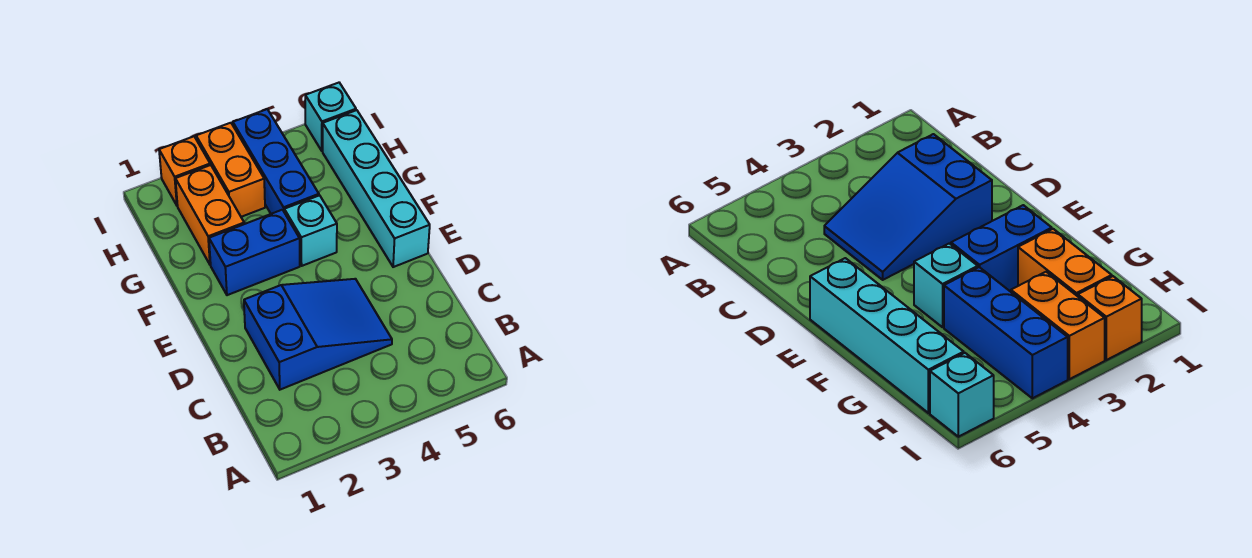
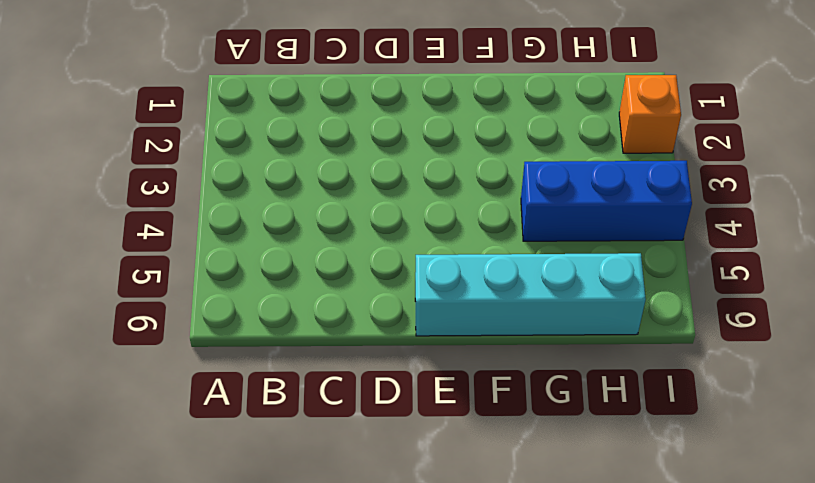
none -> blue slope C2:D4 level 1 top 2
none -> blue brick F2:F3 level 1

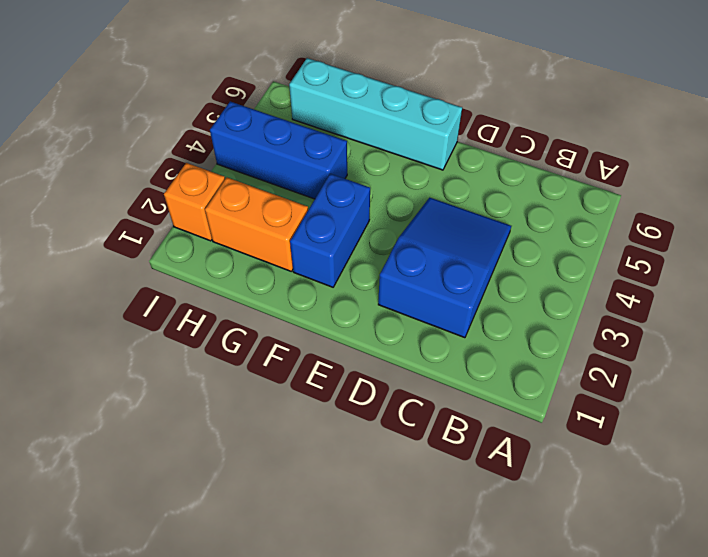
none -> cyan brick F4 level 1
none -> orange brick H3:I3 level 1

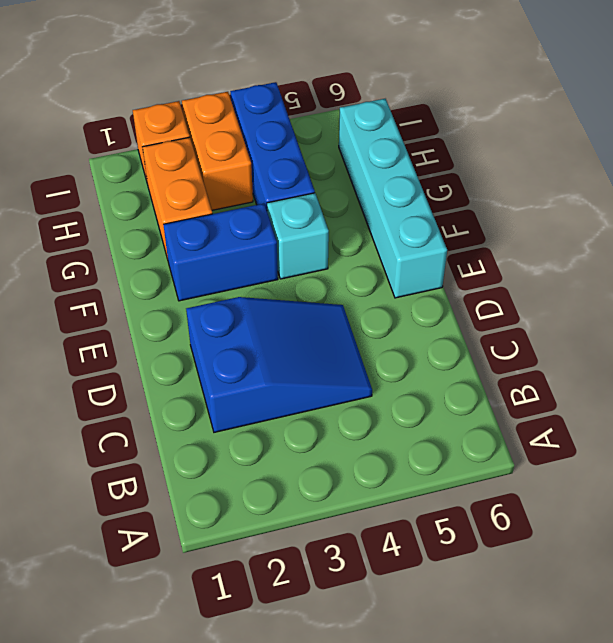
none -> cyan brick I6 level 1

